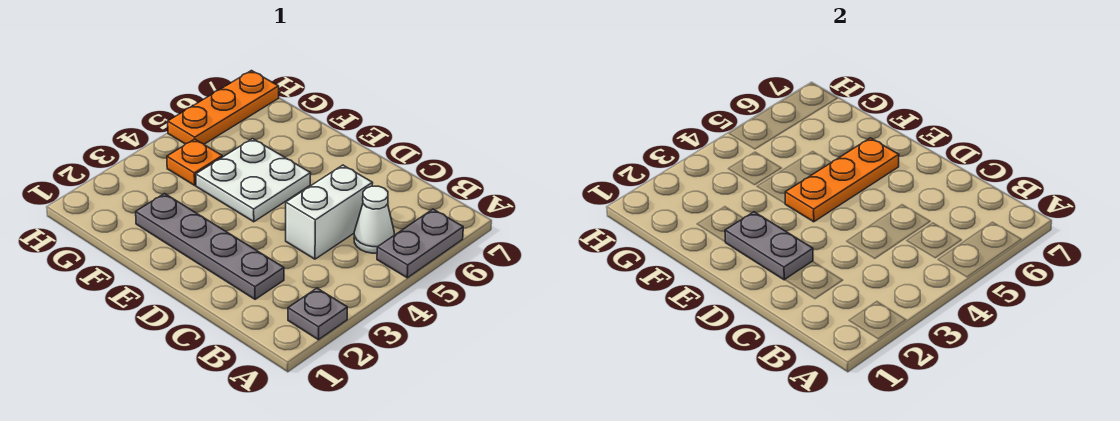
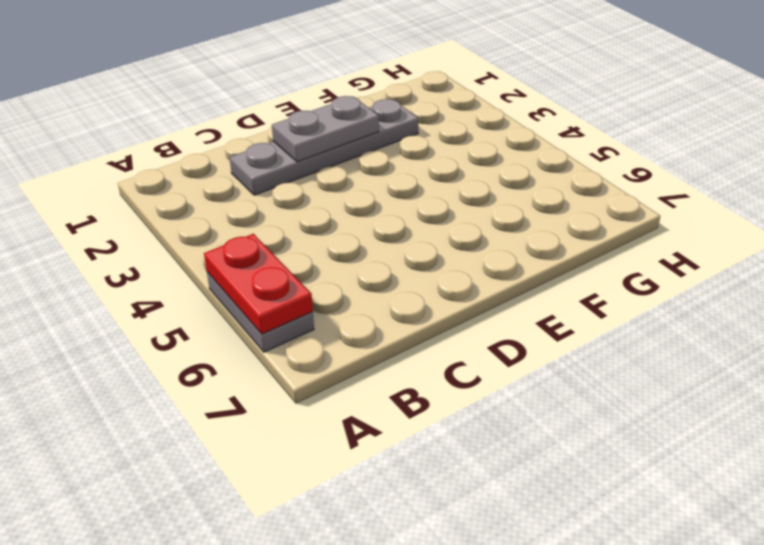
red plate A5:A6 level 2 -> none
none -> grey plate A2 level 1
none -> white cone B5 level 1

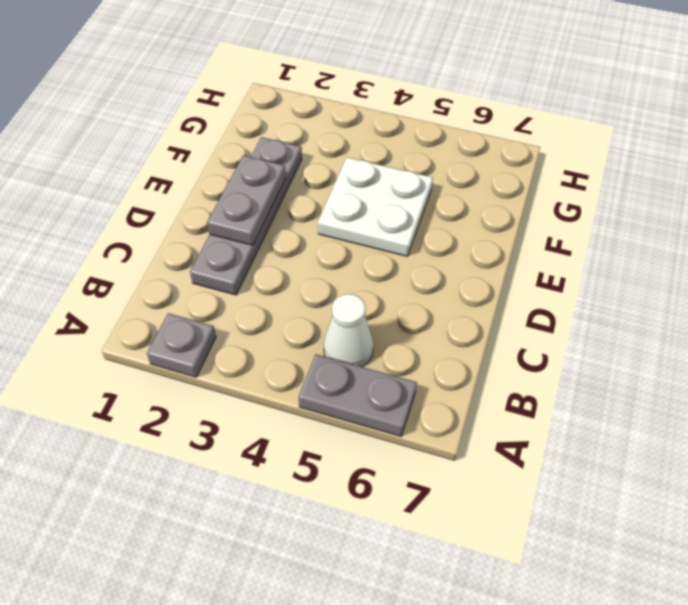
none -> white brick C4:C5 level 1
none -> orange plate G4 level 1

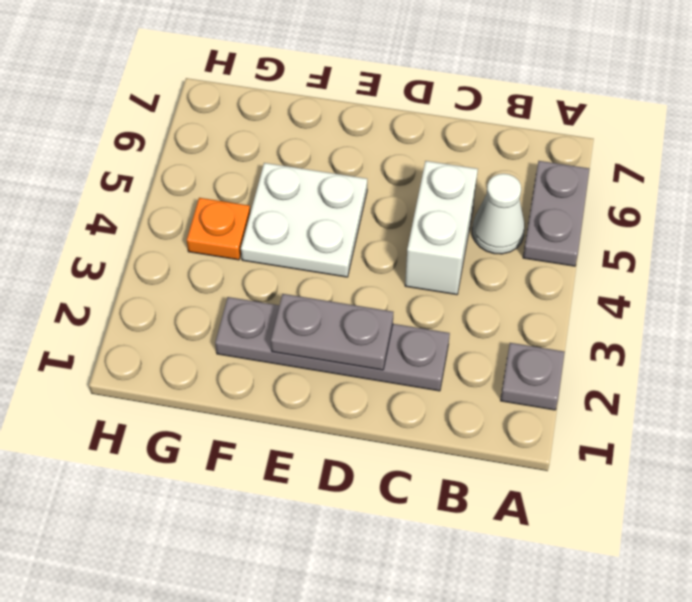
none -> orange plate H5:H7 level 1
none -> orange plate E4:E6 level 2

